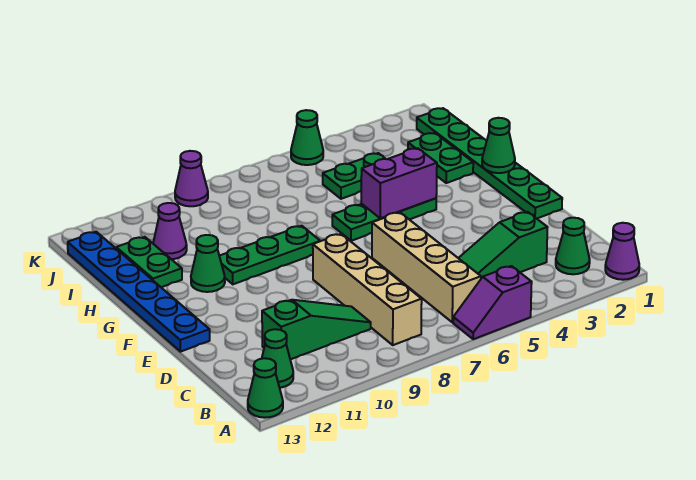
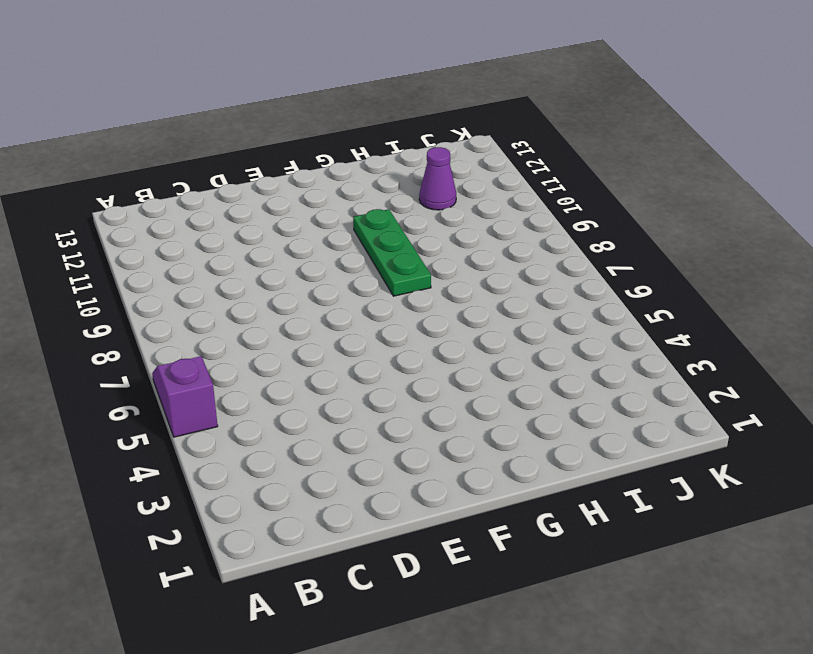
none -> purple cone A1 level 1
none -> green cone A13 level 1
none -> green cone B2 level 1

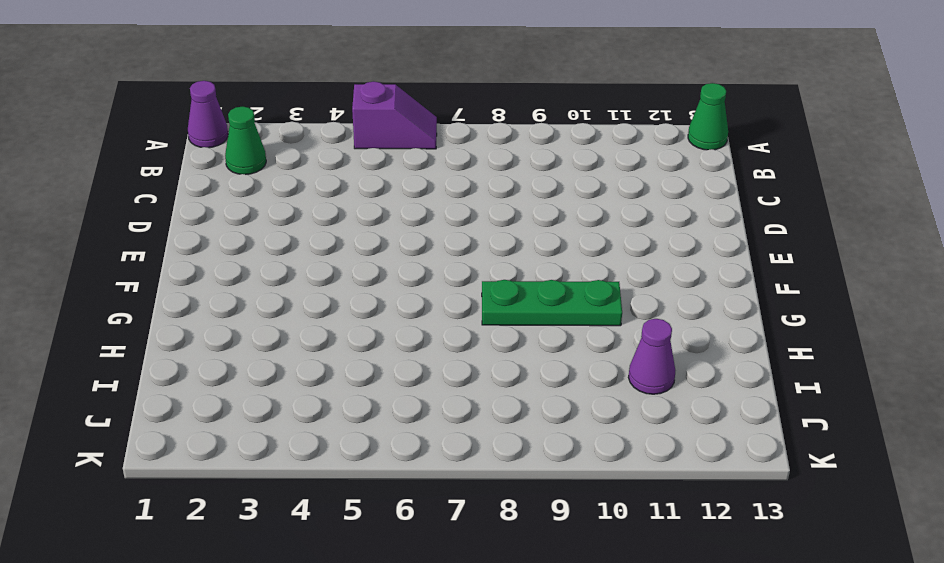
none -> tan brick B6:E6 level 1
none -> tan brick B8:E8 level 1
none -> green cone B12 level 1

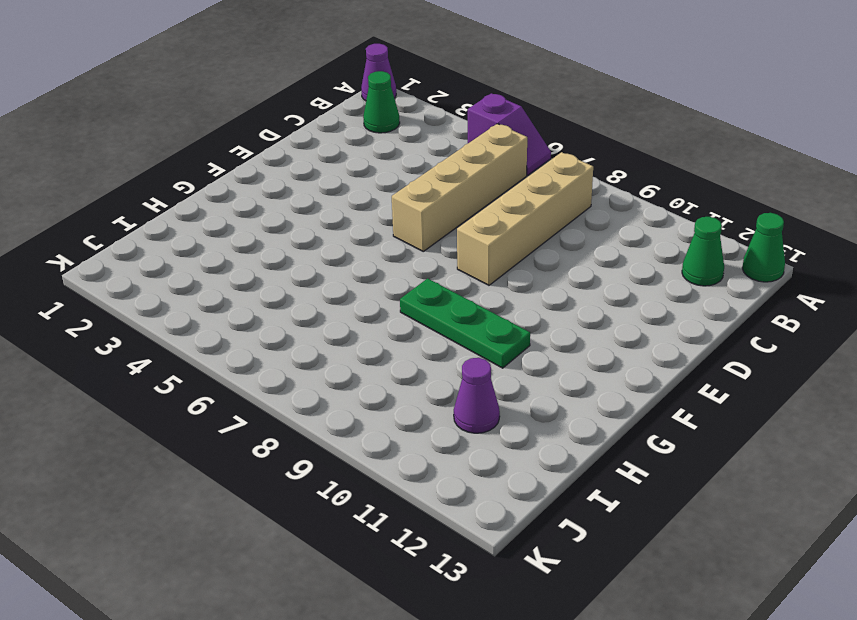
none -> green slope C3:C5 level 1 top 3
none -> green slope C9:C11 level 1 top 11
none -> green plate E1:J1 level 1

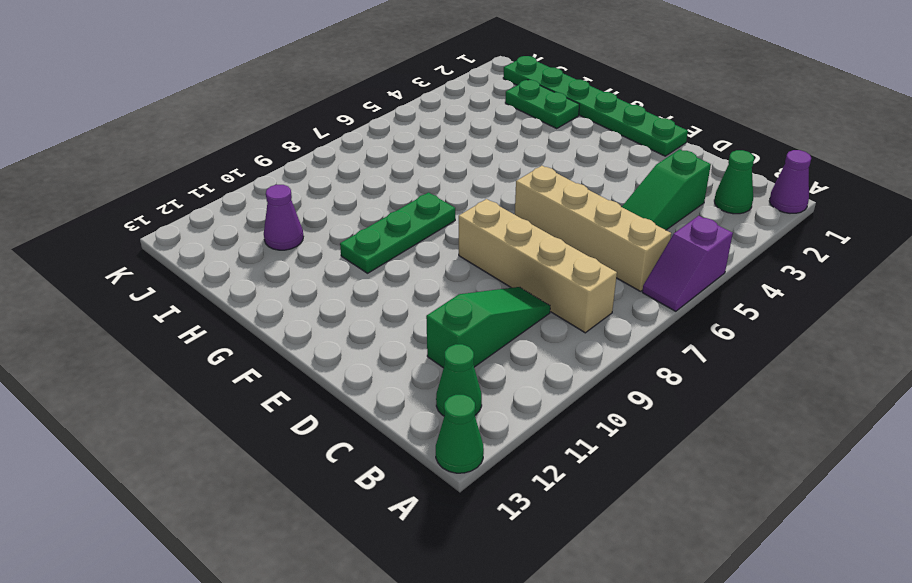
none -> blue plate E13:J13 level 1
none -> green plate G4:G6 level 1
none -> green cone G11 level 1

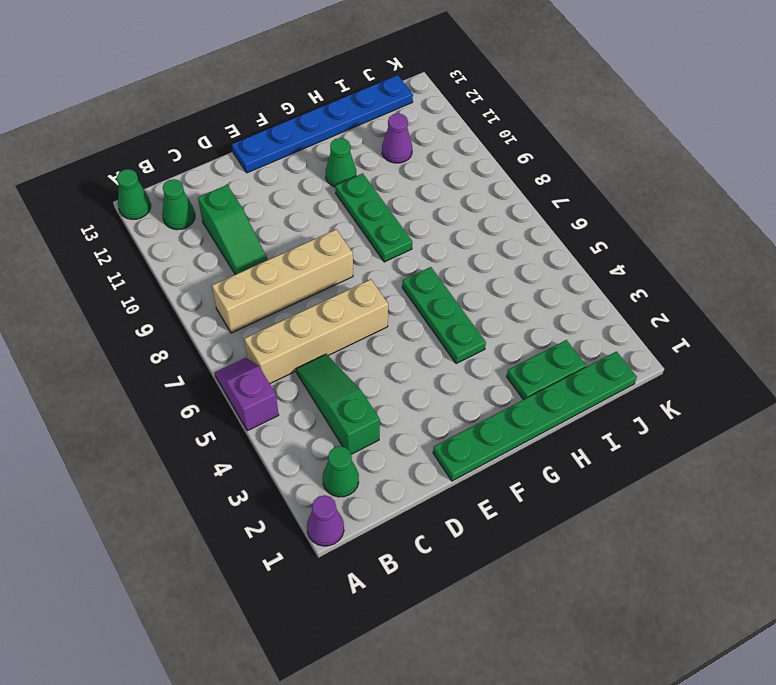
none -> green plate H12:I12 level 1
none -> green plate I4:I5 level 1
none -> green cone K5 level 1

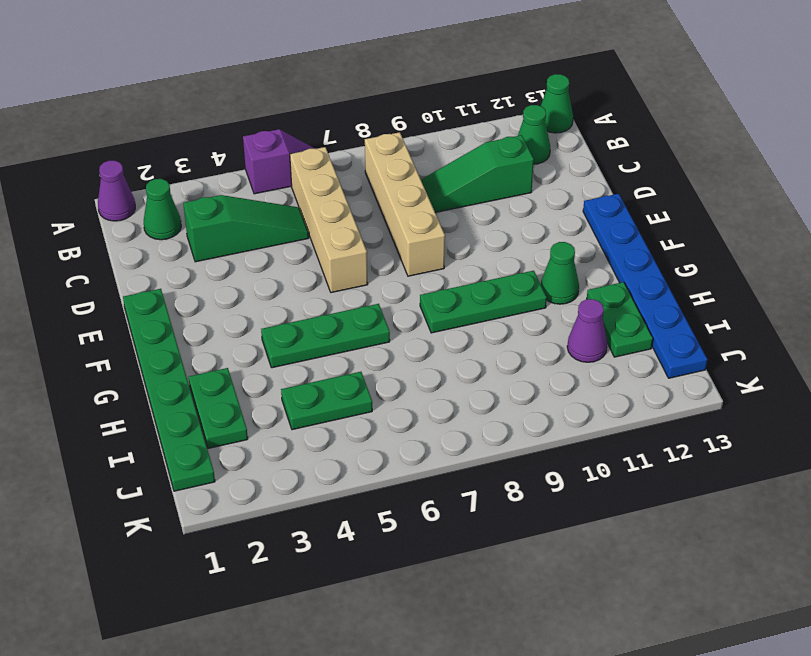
none -> green cone K5 level 1
none -> purple cone K9 level 1
none -> green cone G1 level 2

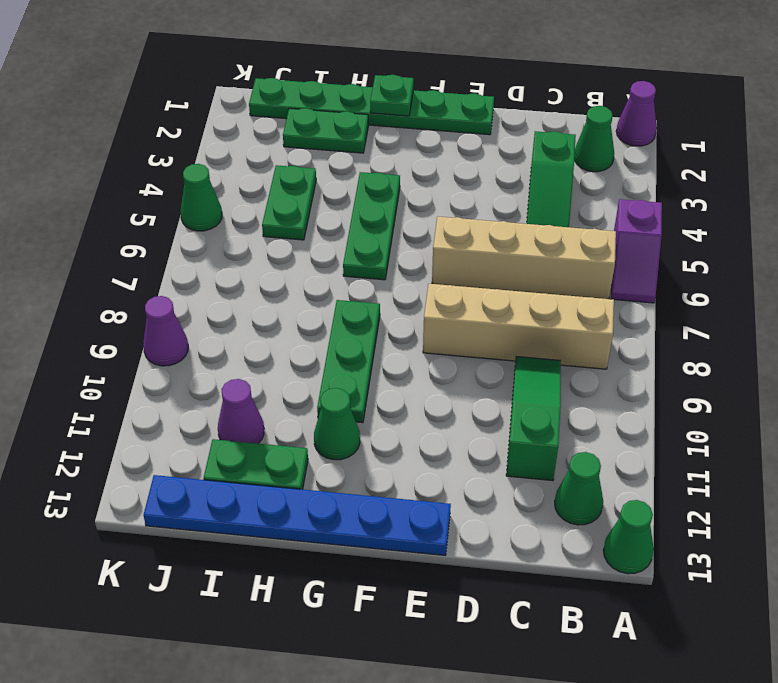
green plate G1 level 2 -> green cone G1 level 2
none -> purple brick G4:G5 level 2

